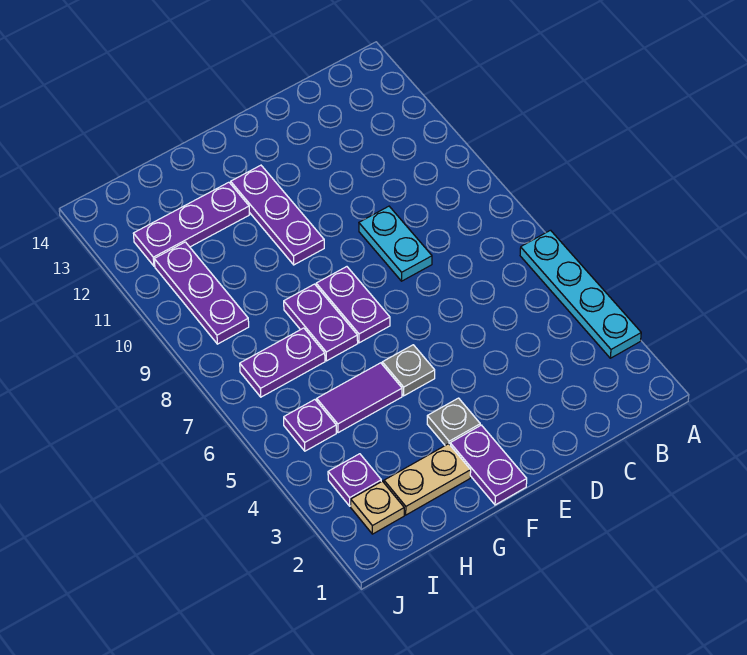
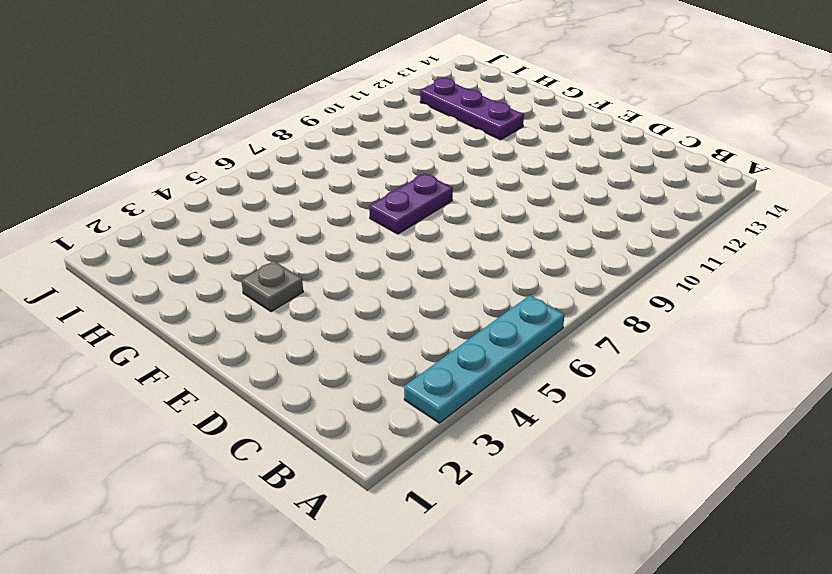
none -> cyan plate D8:D9 level 1
none -> purple plate F1:F2 level 1
none -> grey plate F5 level 1

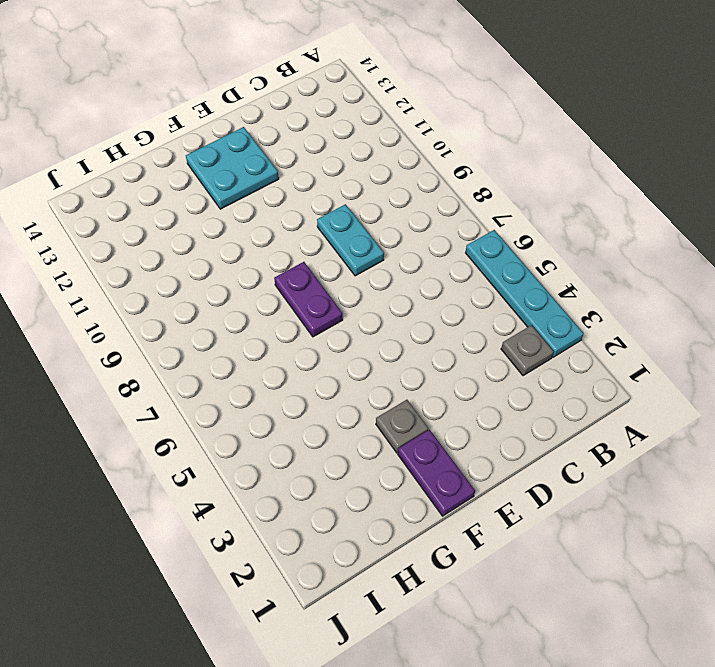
grey plate B3 level 1 -> grey plate F5 level 1
cyan plate E12:F13 level 1 -> purple plate F10:F12 level 1
none -> tan plate G2:H2 level 1
none -> purple tile G5:H5 level 1
none -> purple plate G7:G8 level 1

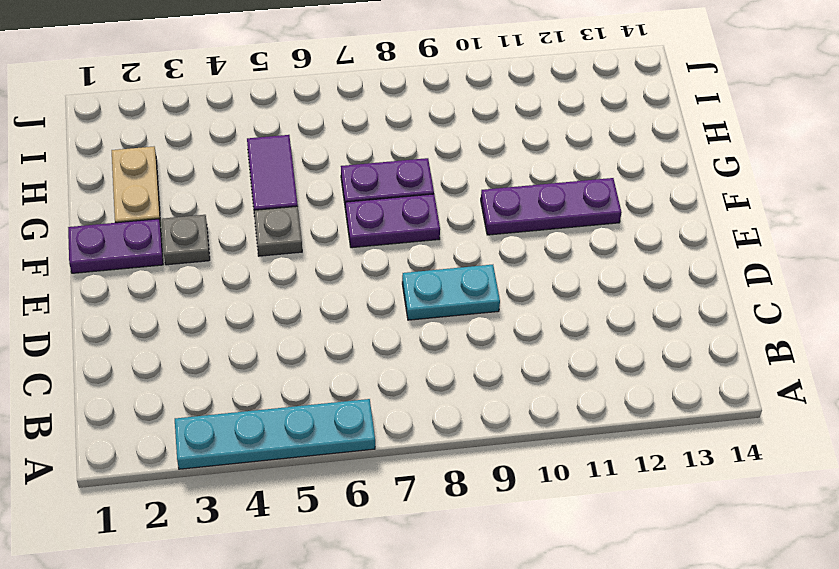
none -> purple plate G12:I12 level 1
none -> purple plate H7:I7 level 1
none -> tan plate I2 level 1

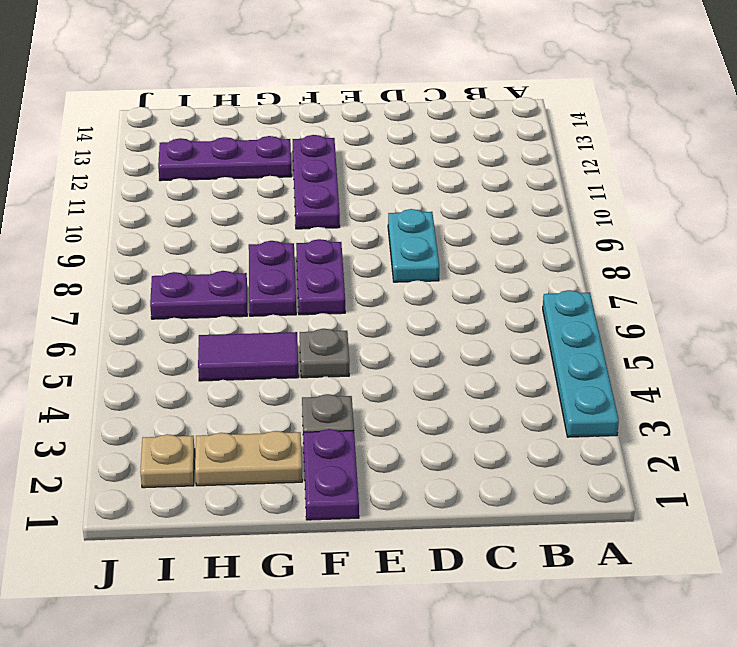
none -> purple plate I3 level 1
none -> purple plate I5 level 1
none -> purple plate I9:I11 level 1

